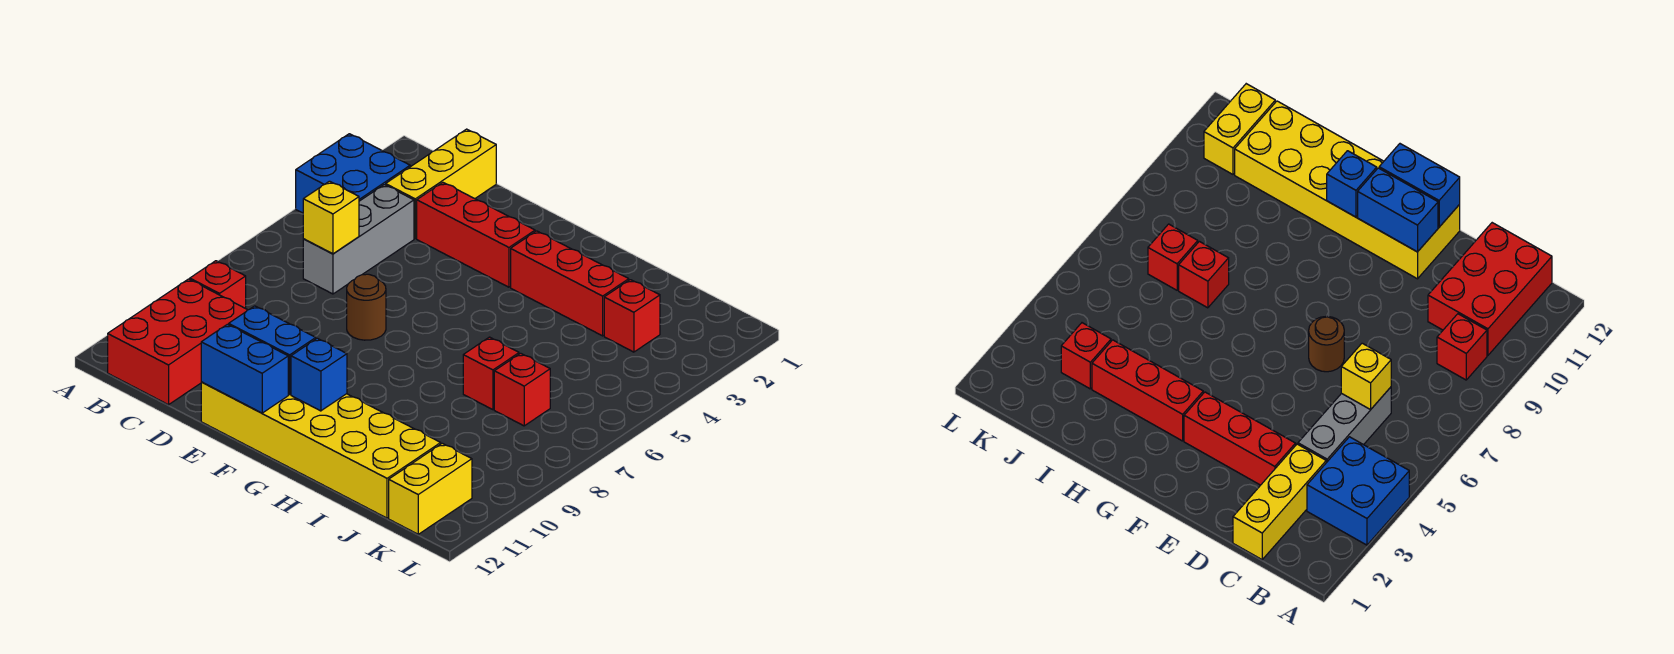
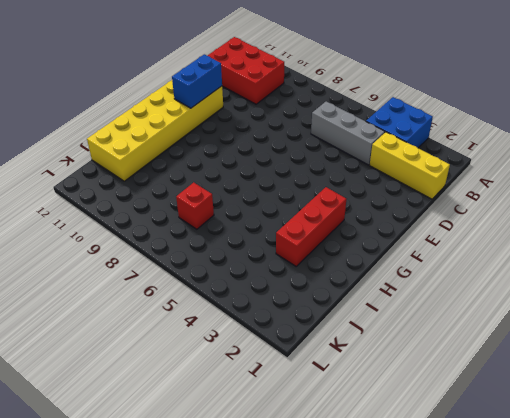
none -> red brick B9 level 1
none -> red brick D3:F3 level 1
none -> brown round brick E7 level 1

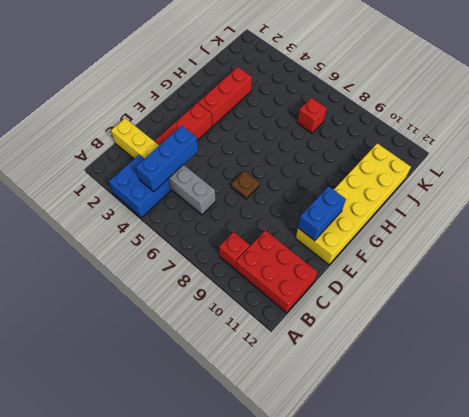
blue brick B4:D4 level 2 -> none
brown plate E7 level 1 -> brown round brick E7 level 1
none -> red brick I7 level 1
none -> red brick J3 level 1
none -> yellow brick K11:K12 level 1

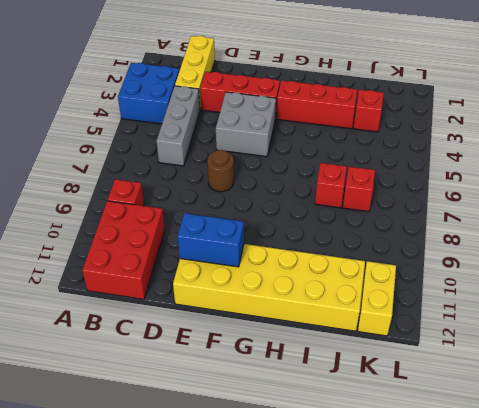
grey brick E4:F5 level 1 -> none
none -> yellow brick C6 level 2
none -> blue brick E12:F12 level 2
none -> blue brick G11 level 2

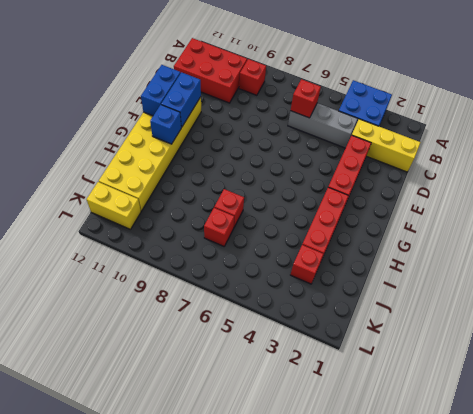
red brick C6 level 2 -> yellow brick C6 level 2
none -> brown round brick E7 level 1

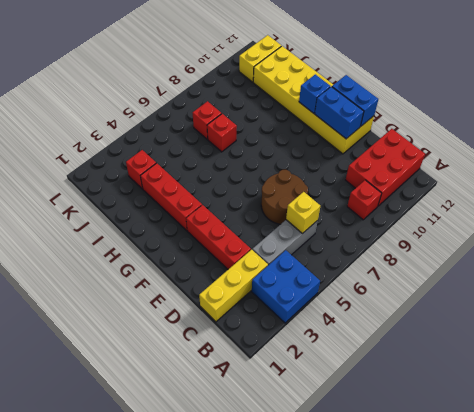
brown round brick D6:E7 level 1 -> brown round brick E7 level 1

